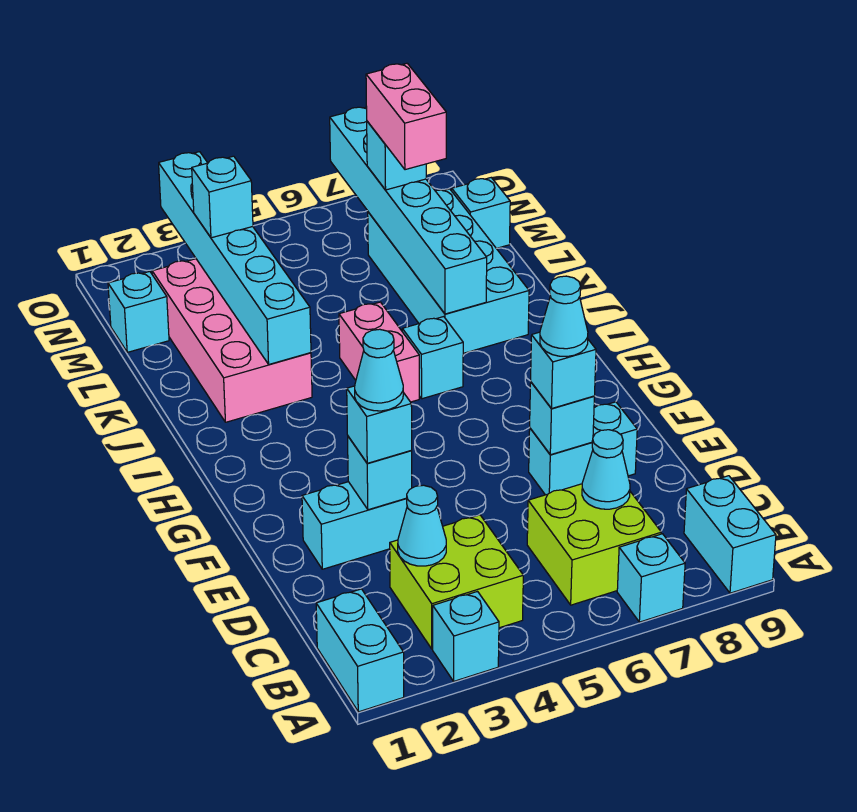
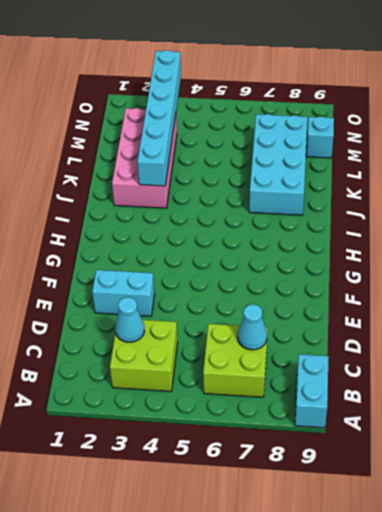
none -> cyan brick A1:B1 level 1
none -> cyan brick A3 level 1
none -> cyan brick A7 level 1

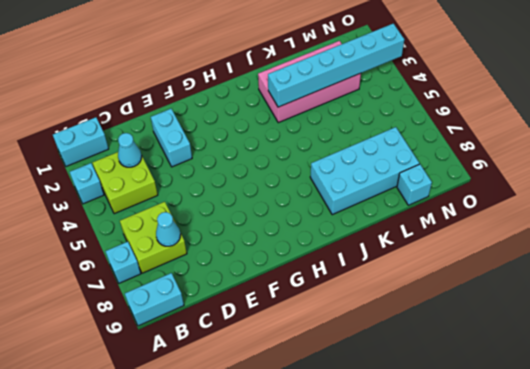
none -> cyan brick E7:E8 level 1
none -> pink brick I5:J5 level 1
none -> cyan brick I6 level 1

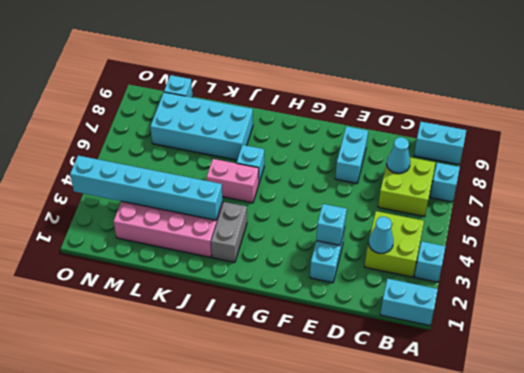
grey brick I2:I3 level 1 -> none
none -> cyan brick M1 level 1
none -> cyan brick E7 level 2
none -> cyan brick J7:O7 level 2

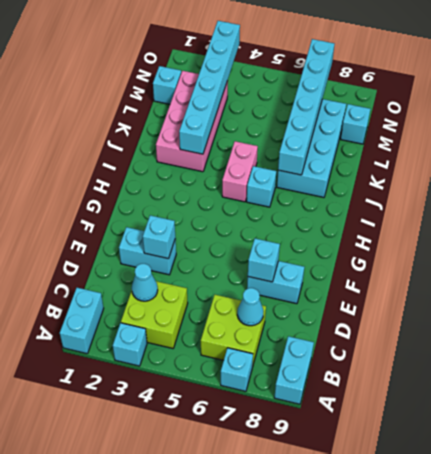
none -> cyan brick E3 level 3
none -> cyan brick E7 level 3
none -> cyan brick M3 level 3

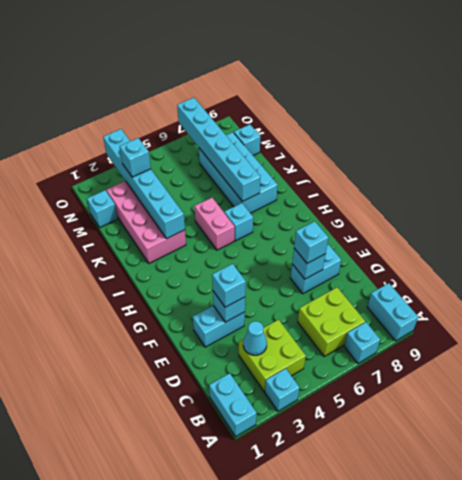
none -> cyan cone C7 level 2
none -> cyan brick M7 level 3
none -> cyan cone E3 level 4

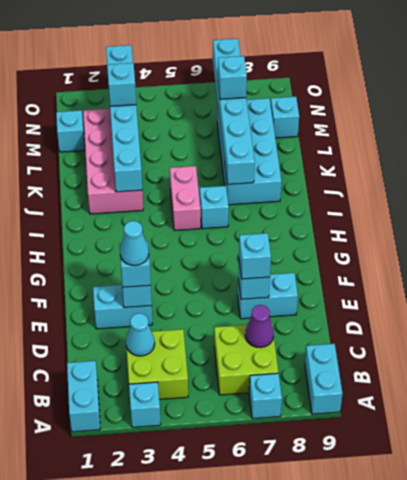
purple cone C7 level 2 -> cyan cone C7 level 2
none -> cyan cone E7 level 4
none -> pink brick L7:M7 level 4

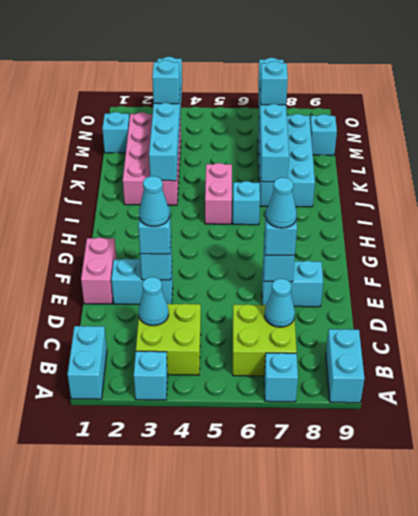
pink brick E1:F1 level 1 -> pink brick L7:M7 level 4

